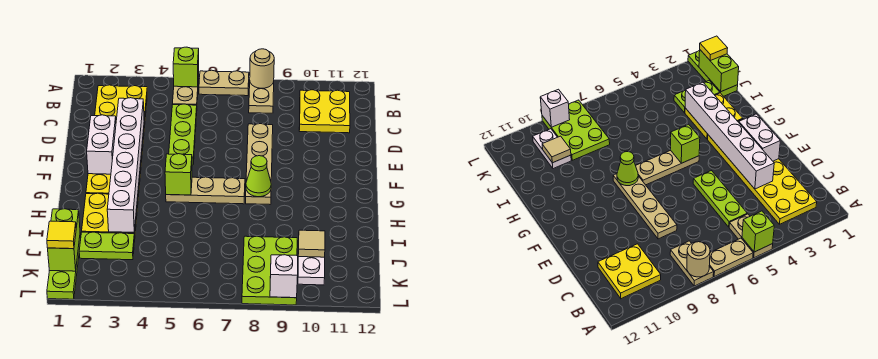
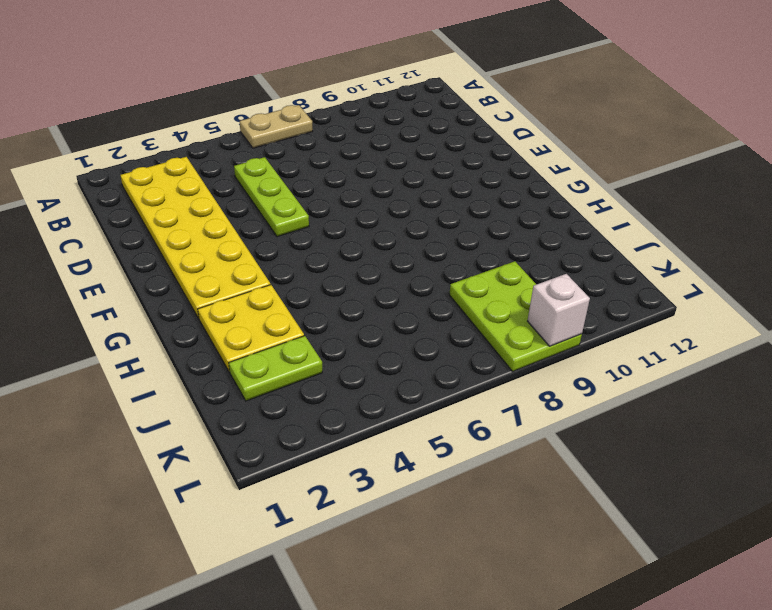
none -> tan plate A5:B5 level 1
none -> tan plate A8:B8 level 1
none -> yellow plate B10:C11 level 1

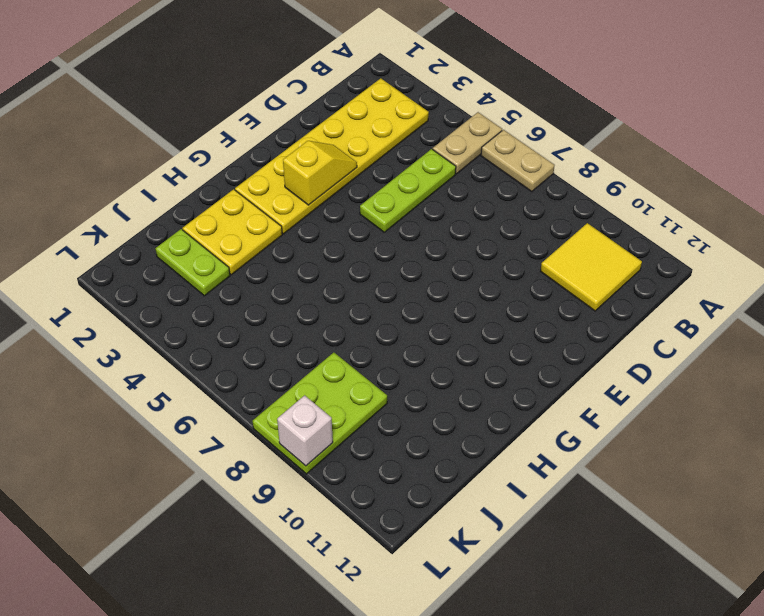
yellow tile B10:C11 level 1 -> yellow plate B10:C11 level 1
yellow slope E3:F3 level 2 top F -> white brick D3:I3 level 2
none -> tan plate A8:B8 level 1
none -> tan plate D8:G8 level 1
none -> tan plate G5:G7 level 1

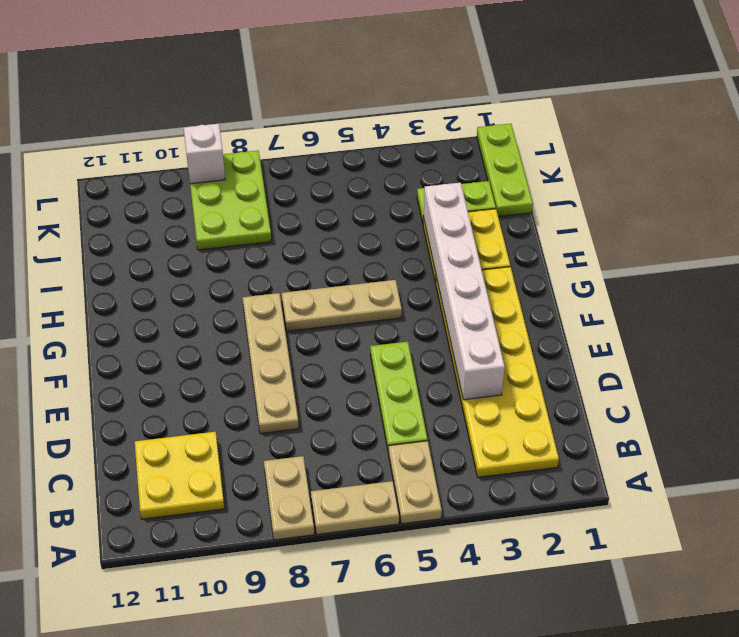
none -> white plate J10:K10 level 1
none -> lime brick A5 level 2
none -> tan round brick A8 level 2

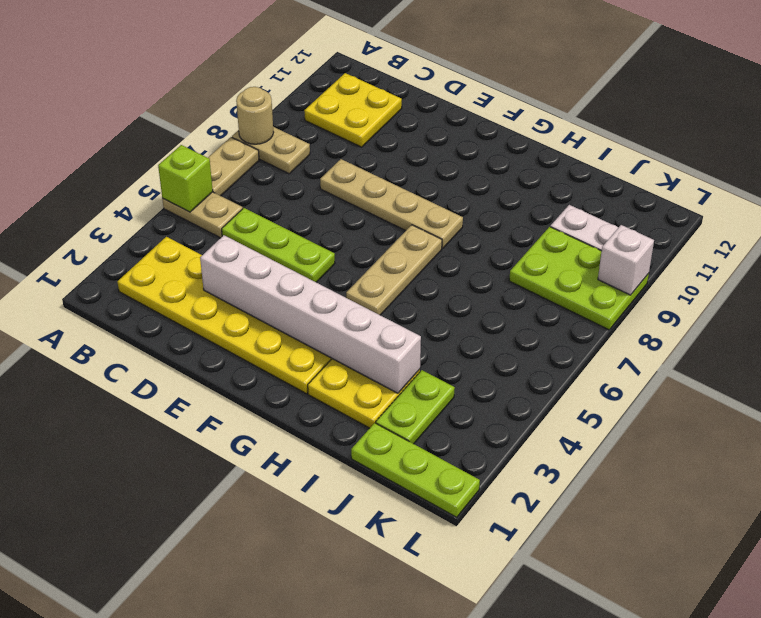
none -> white brick E2:F2 level 2
none -> lime brick G5 level 2
none -> lime cone G8 level 2

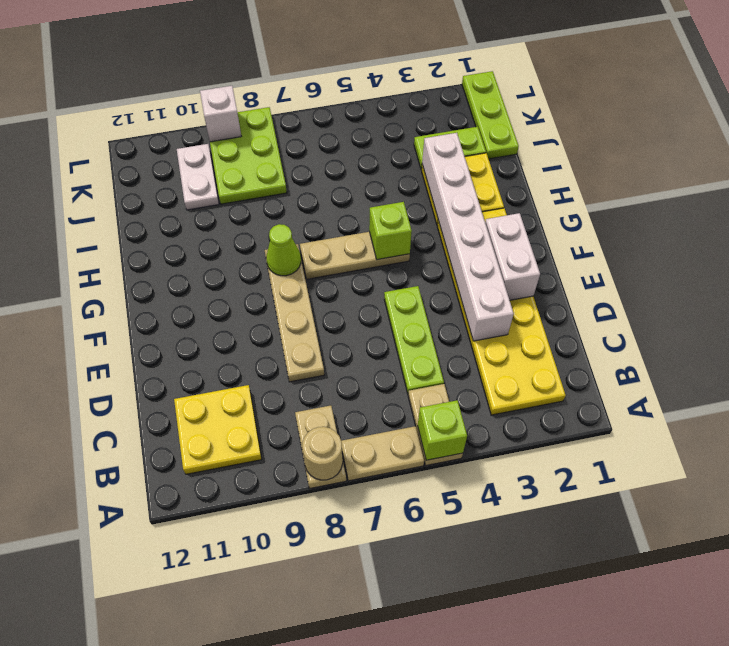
none -> lime brick J1:K1 level 2
none -> tan tile J10 level 2
none -> yellow tile K1 level 3

